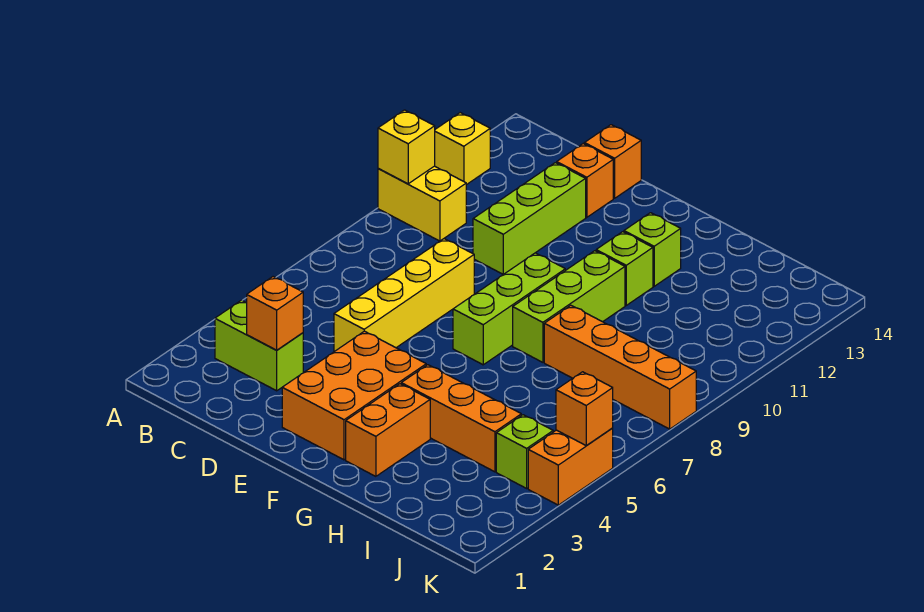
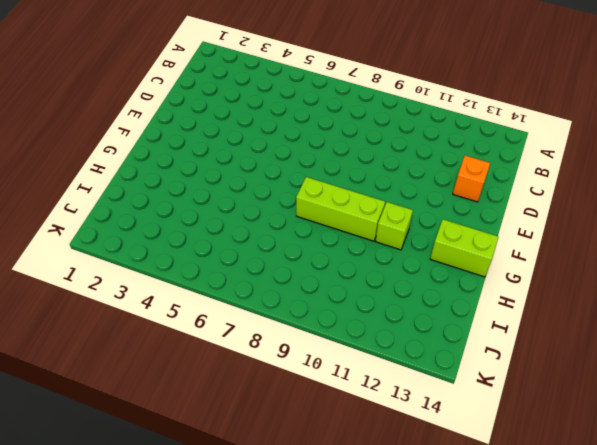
lime brick G13:G14 level 1 -> lime brick B3:C3 level 1
none -> yellow brick A10:B10 level 1
none -> yellow brick A12 level 1
none -> yellow brick D5:D8 level 1

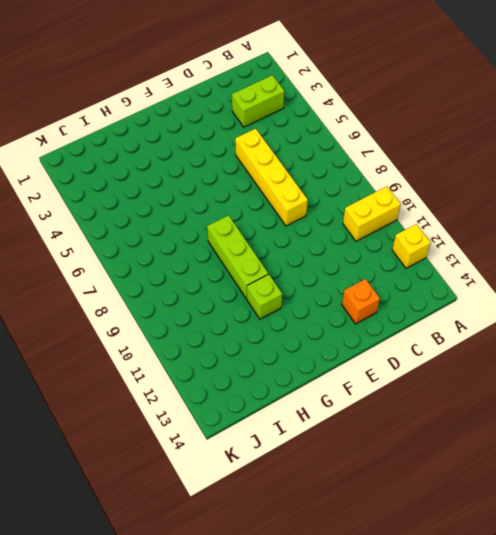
none -> lime brick D10:D12 level 1
none -> orange brick D14 level 1
none -> orange brick E2:F4 level 1

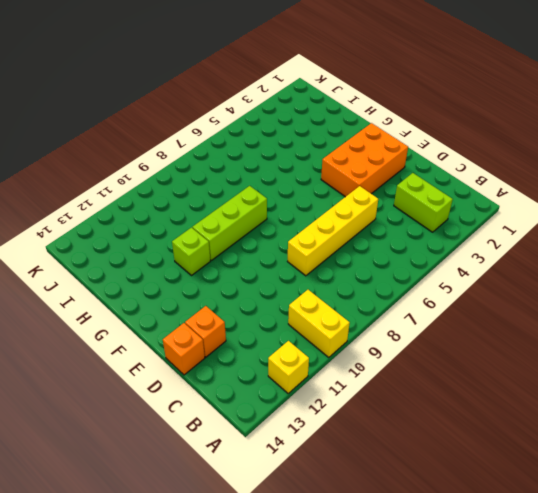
none -> lime brick D10:D12 level 1
none -> lime brick F7:F9 level 1
none -> orange brick G2:G3 level 1

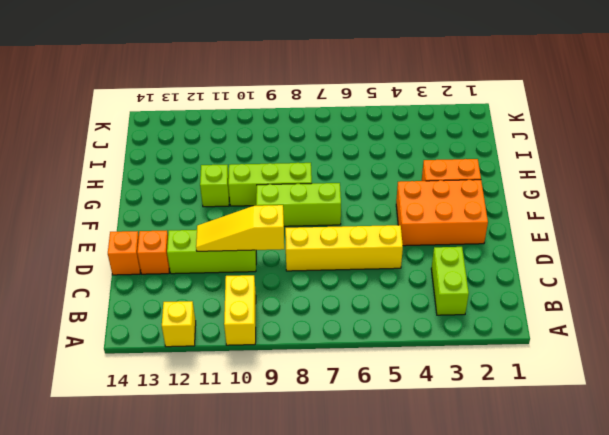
yellow slope D9:D11 level 2 top 9 -> none
none -> orange brick G4:I4 level 1
none -> lime brick G12 level 1
none -> orange brick H8:K8 level 1

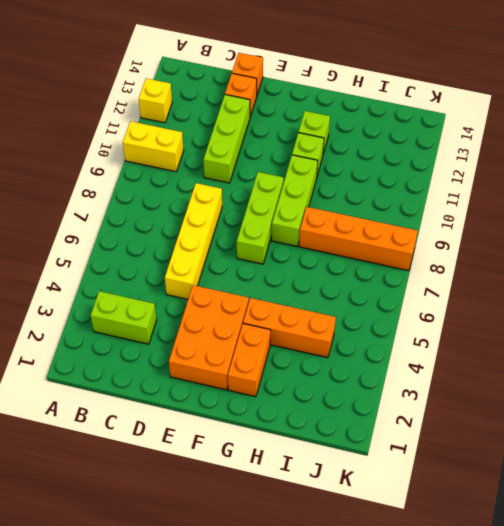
none -> lime brick J4 level 1
none -> orange brick K4:K5 level 1
none -> yellow brick A10 level 2

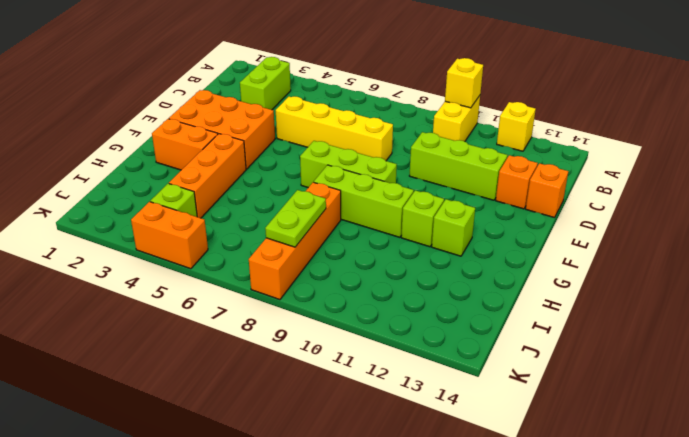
lime plate I8:J8 level 2 -> none
none -> orange brick C3 level 2
none -> orange brick K5 level 2

